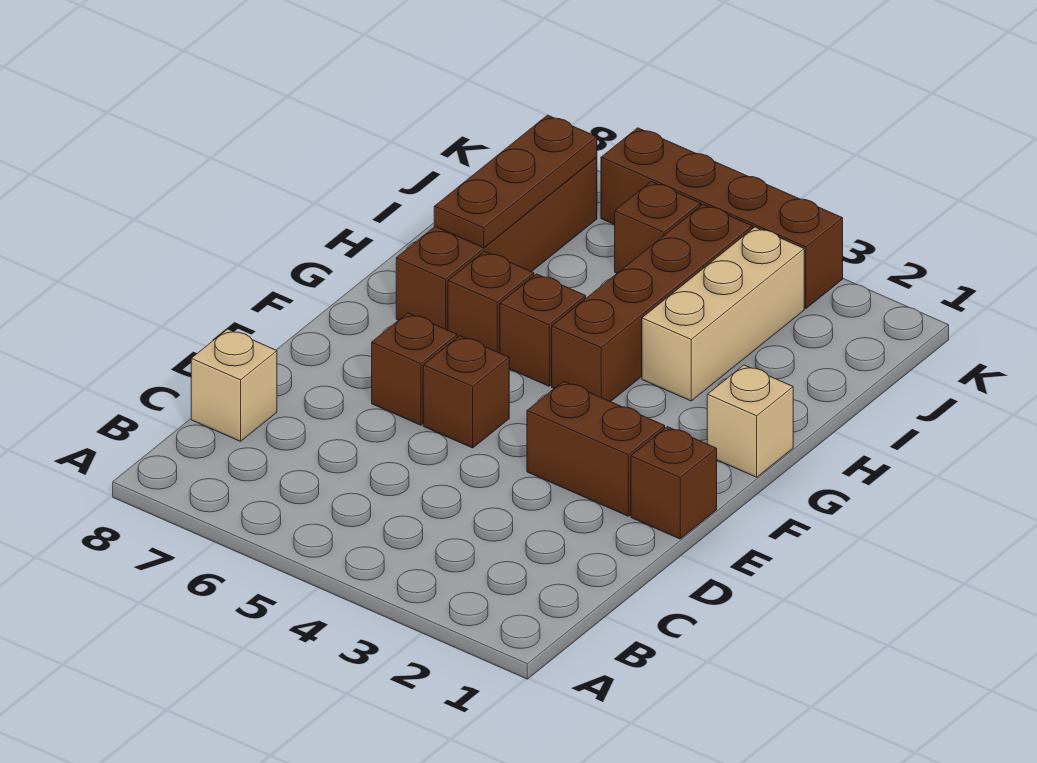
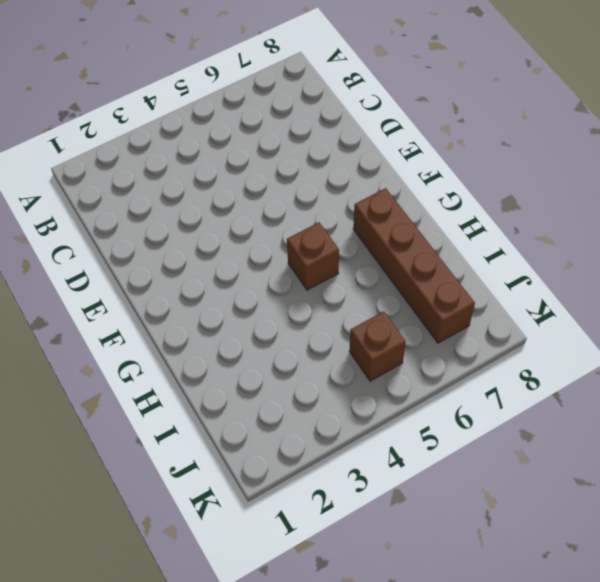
none -> tan brick C8 level 1
none -> brown brick E1 level 1
none -> brown brick E2:E3 level 1

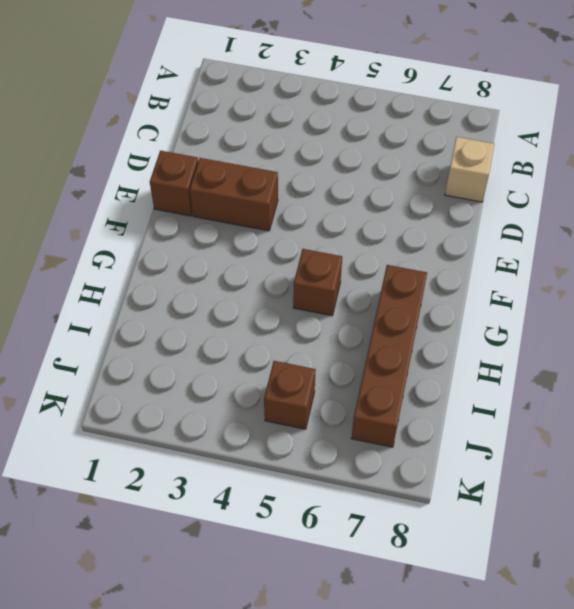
none -> brown brick E5 level 1
none -> brown brick E6 level 1
none -> tan brick G1 level 1

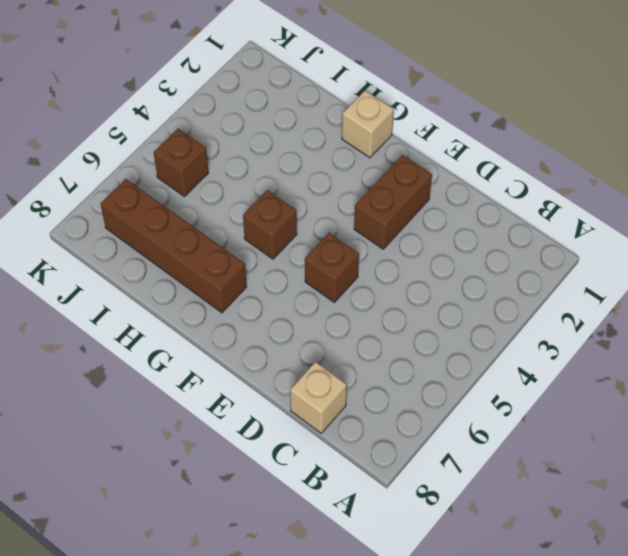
none -> brown brick E1 level 1
none -> brown brick E6 level 1
none -> brown brick G4:J4 level 1

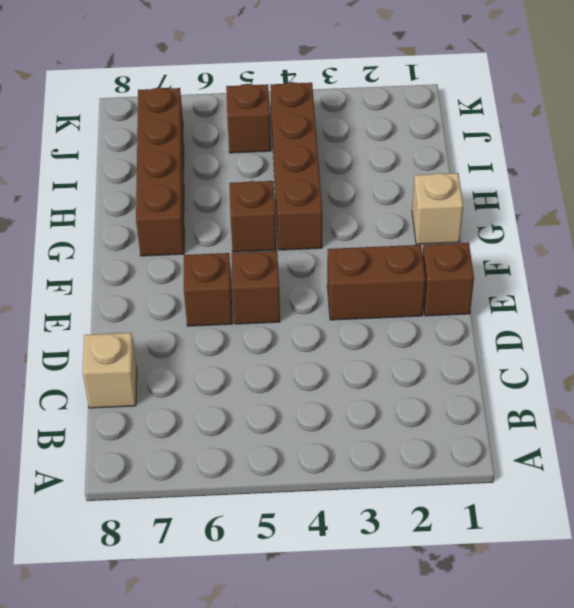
none -> brown brick G6 level 1
none -> tan brick H3:J3 level 1
none -> brown brick K3:K6 level 1

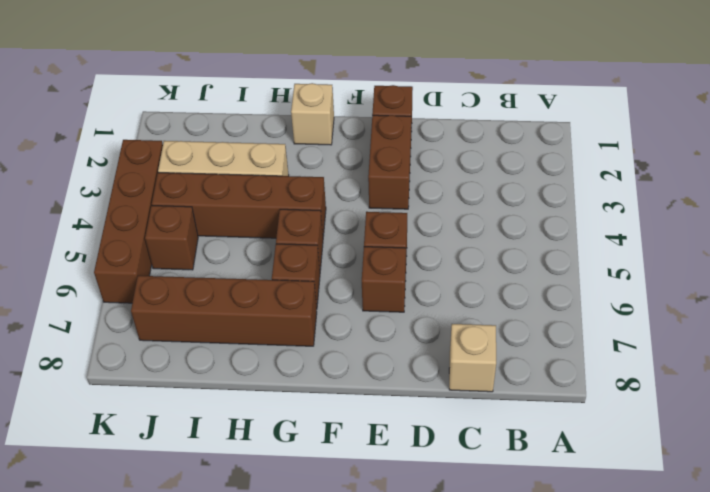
none -> brown plate H7:J7 level 2

